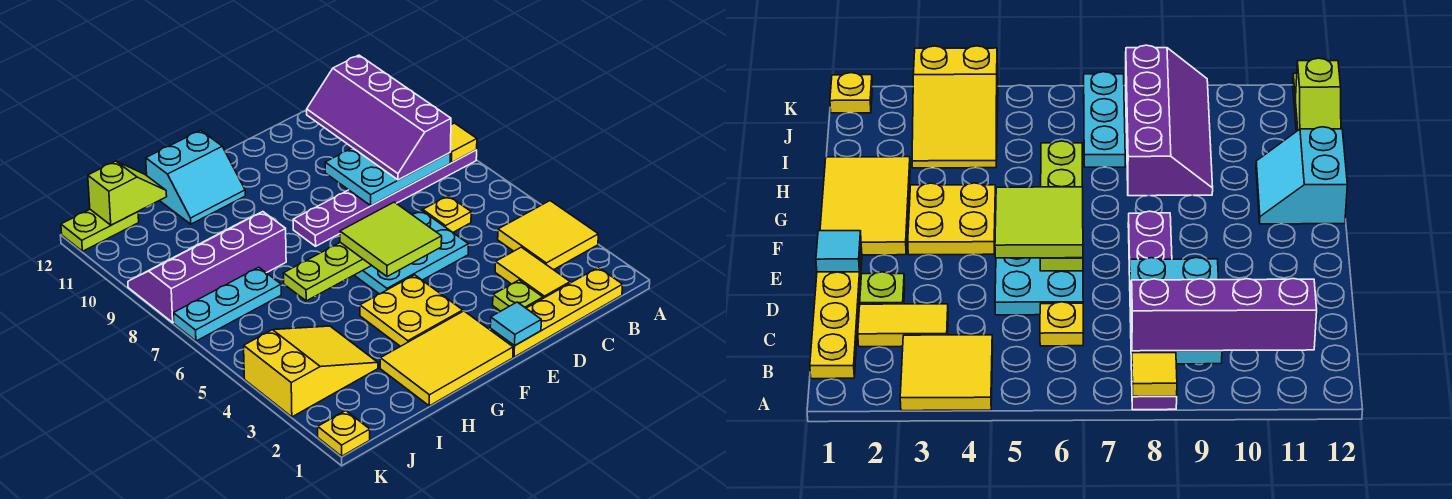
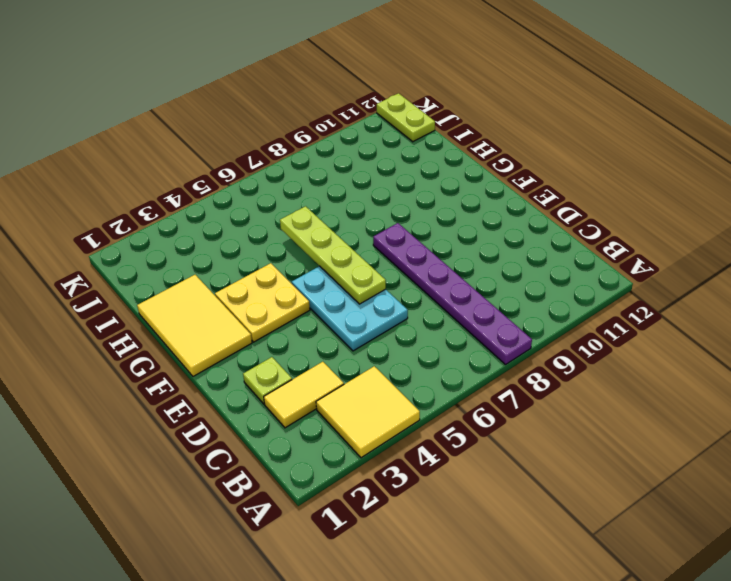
none -> yellow plate B1:E1 level 1
none -> yellow plate C6 level 1
none -> cyan slope G11:H12 level 1 top 12

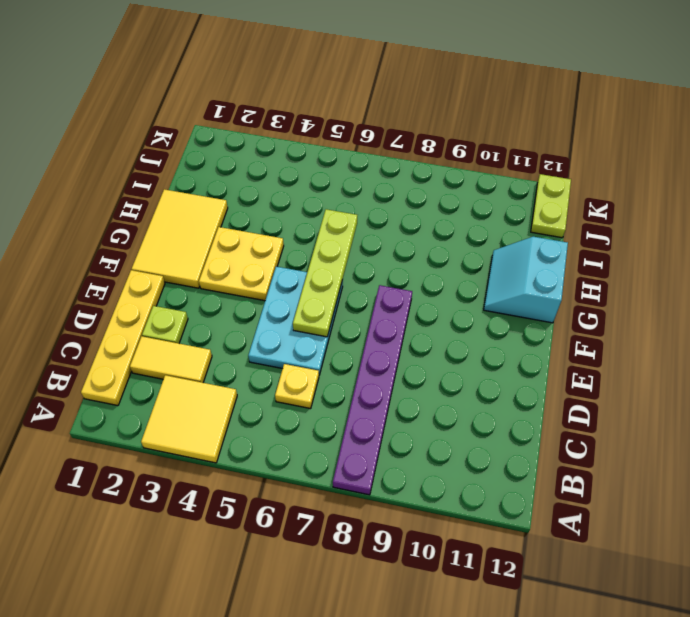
none -> purple slope H8:K9 level 1 top 8
none -> yellow slope I3:K4 level 1 top K
none -> cyan plate I7:K7 level 1

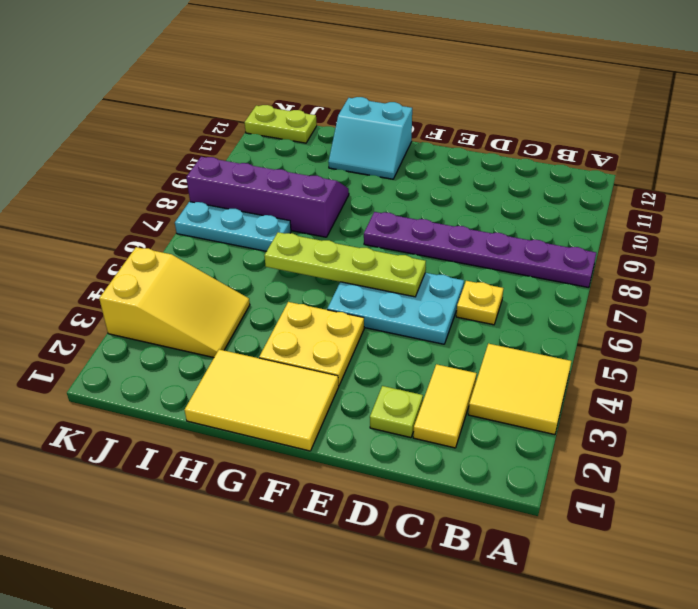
none -> yellow plate B1:E1 level 1
none -> yellow plate K1 level 1
none -> yellow tile A8 level 2

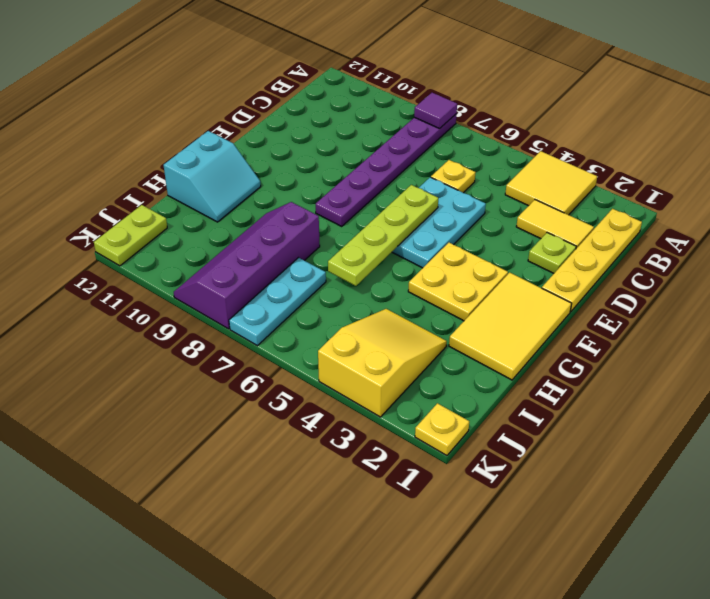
purple tile A8 level 2 -> yellow tile A8 level 2
none -> cyan plate B8:D9 level 2
none -> cyan tile E1 level 2
none -> lime slope I12:J12 level 2 top J

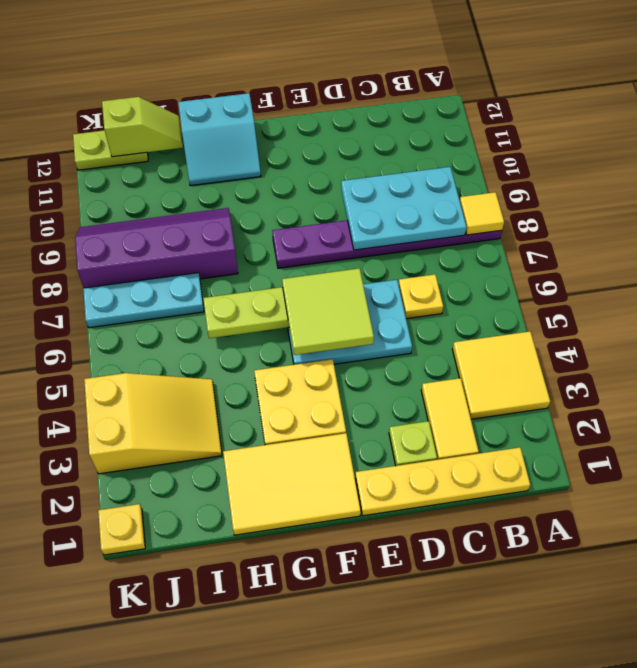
none -> cyan tile E1 level 2
none -> purple slope B8:C11 level 3 top B

